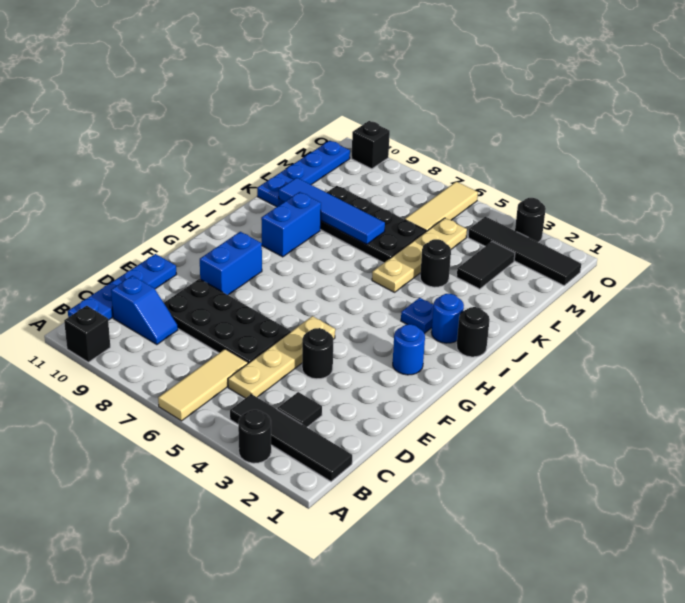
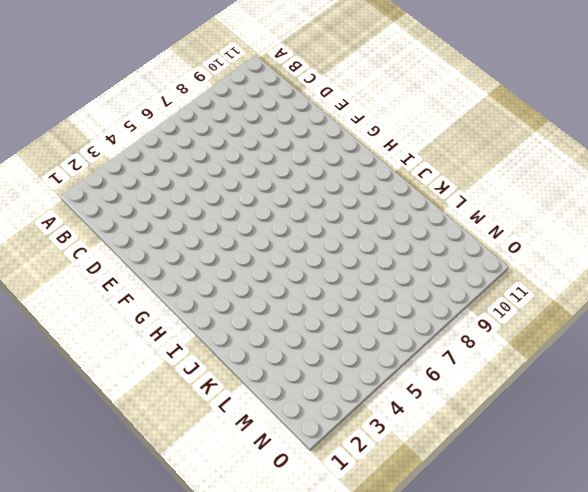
none -> black round brick A3 level 1
none -> tan tile A6:C6 level 1
none -> black brick A10 level 1

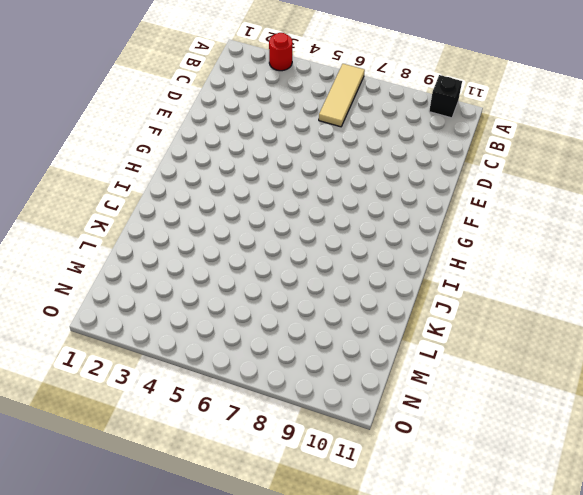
red round brick A3 level 1 -> black round brick A3 level 1
none -> black tile B1:B4 level 1
none -> blue plate B11:E11 level 1
none -> black tile C3 level 1

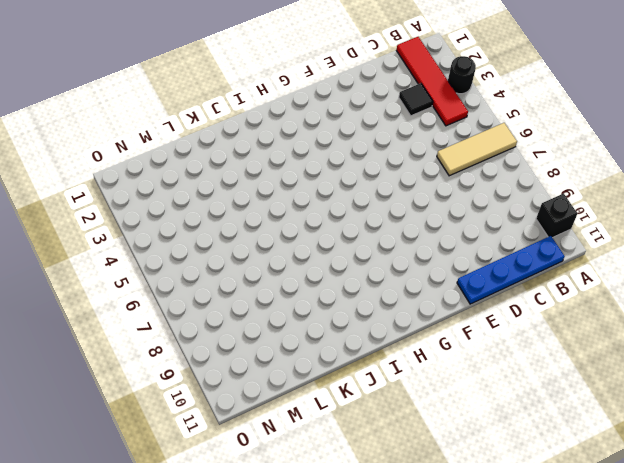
red tile B1:B4 level 1 -> black tile B1:B4 level 1
none -> tan plate C5:F5 level 1
none -> blue slope C9:C10 level 1 top 10
none -> black plate D6:E9 level 1

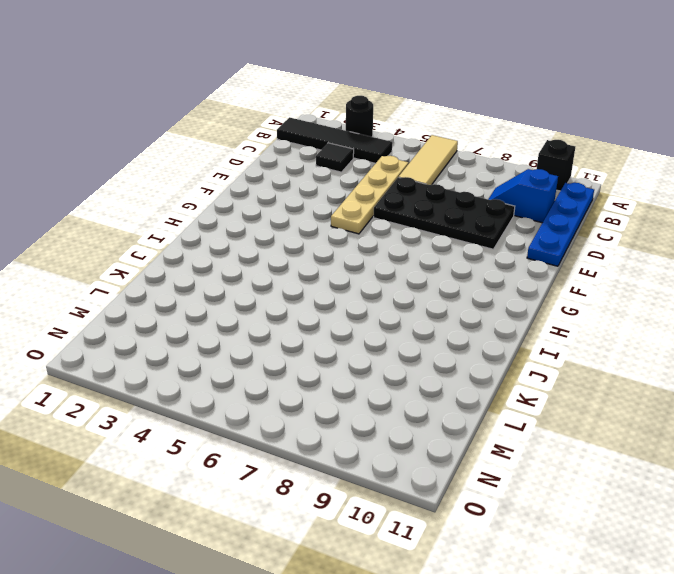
none -> black round brick E4 level 1
none -> blue brick F9:G9 level 1
none -> blue round brick G2 level 1

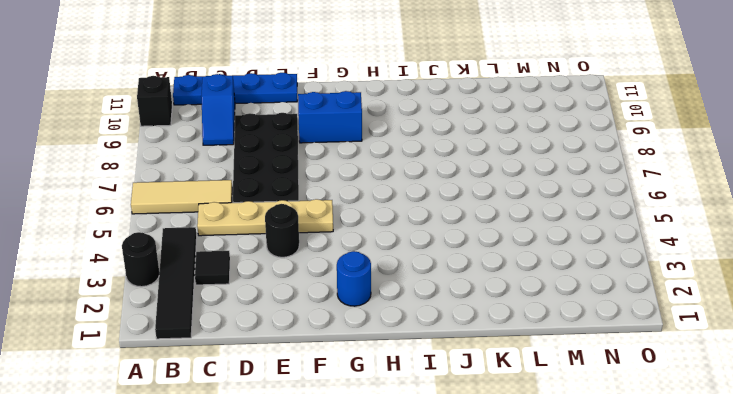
none -> black round brick I1 level 1
none -> blue round brick I2 level 1
none -> blue plate I3 level 1

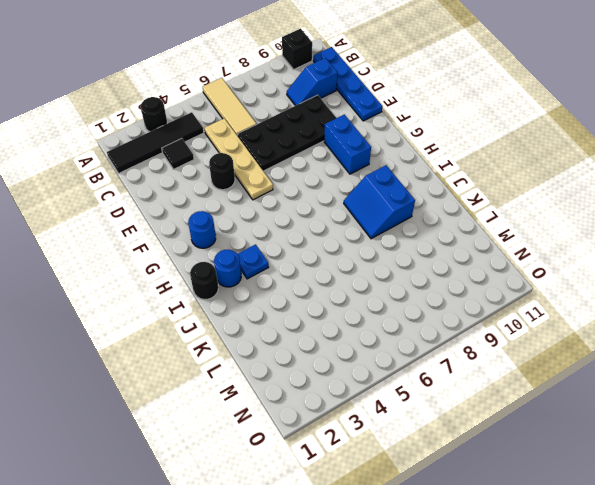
blue slope I8:J9 level 1 top 9 -> blue brick I9:J9 level 1
none -> tan plate J5:M5 level 1
none -> black round brick K4 level 1
none -> black plate K6:L9 level 1

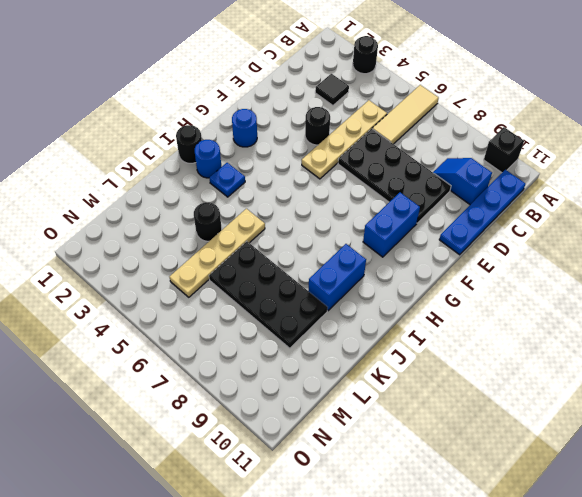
none -> black tile B1:B4 level 1
none -> blue plate K11:N11 level 1
none -> black tile L3:M3 level 1

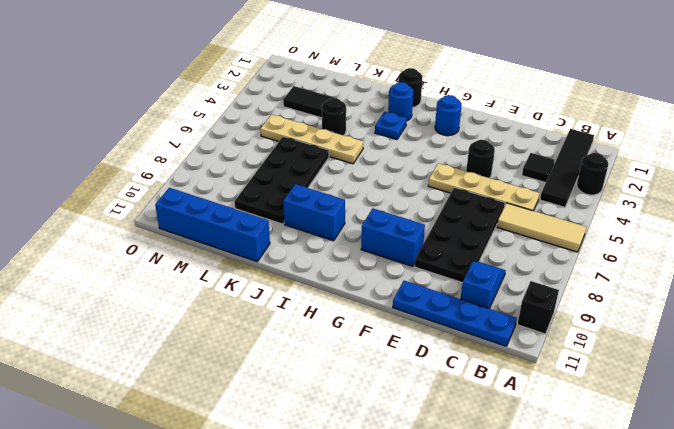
blue brick K11:N11 level 1 -> blue plate K11:N11 level 1
none -> tan tile M6:O6 level 1
none -> black tile N1:N4 level 1
none -> black round brick O3 level 1

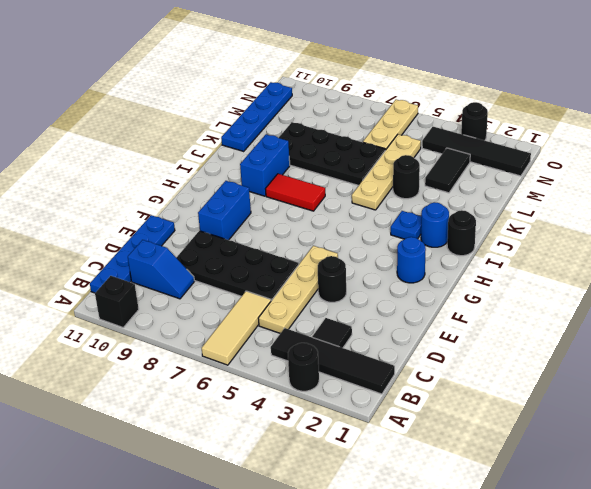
red tile I7:I8 level 1 -> none
tan plate M6:O6 level 1 -> tan tile M6:O6 level 1
none -> black brick O10 level 1
none -> blue tile K7:K10 level 2

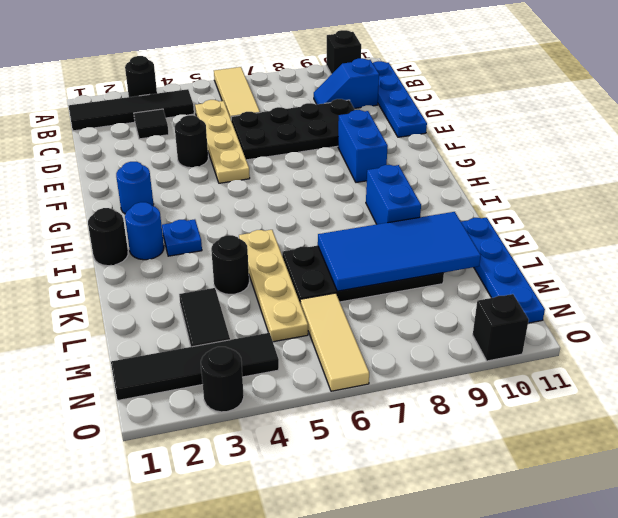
blue tile K7:L10 level 2 -> blue tile K7:K10 level 2

